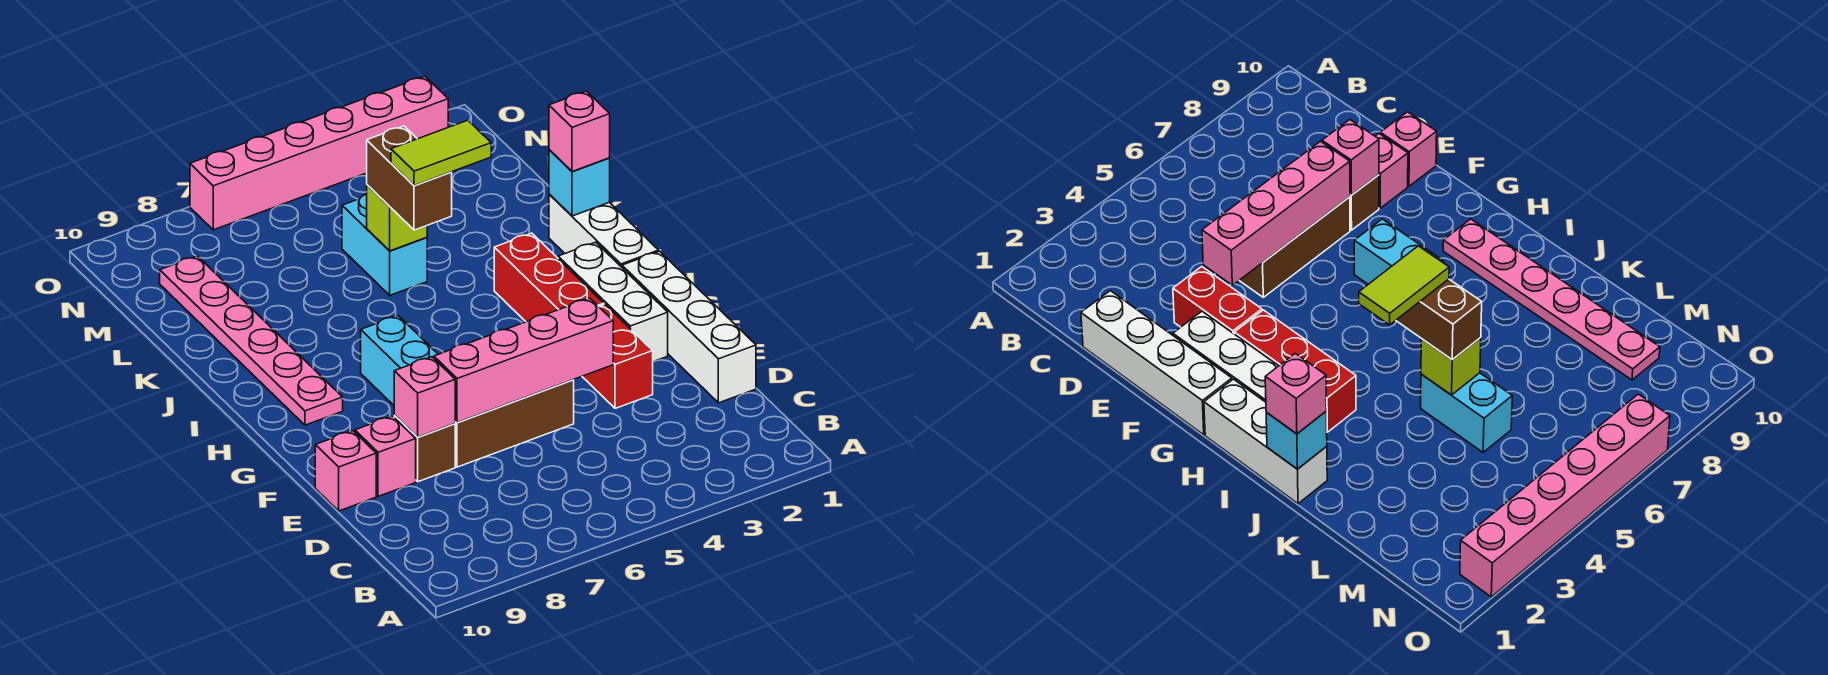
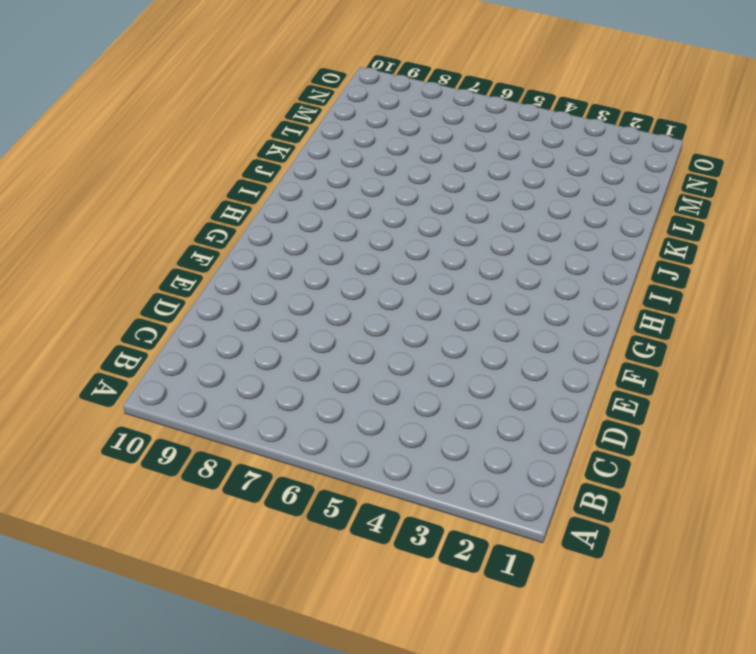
none -> white brick D1:G1 level 1
none -> red brick E3:F3 level 1
none -> brown brick E5:E7 level 1

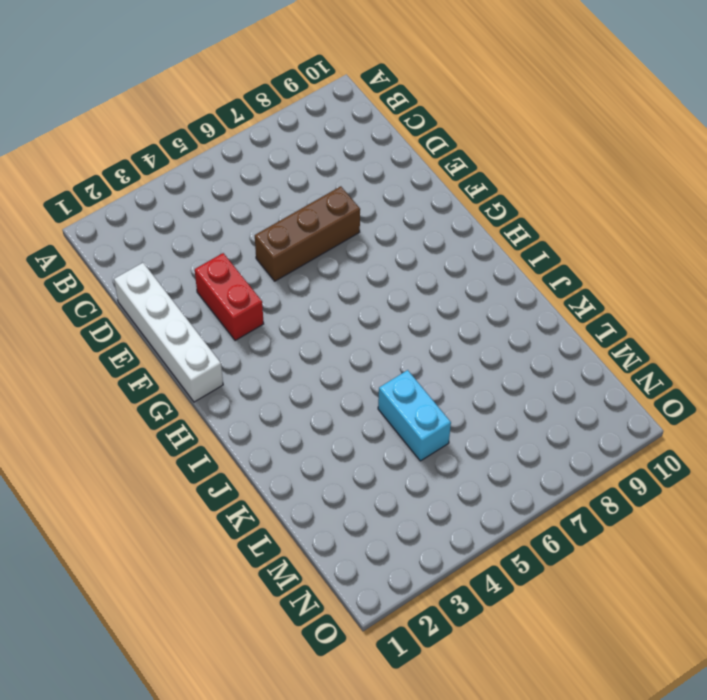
none -> brown brick E8 level 1
none -> pink brick E9 level 1
none -> pink brick E10 level 1

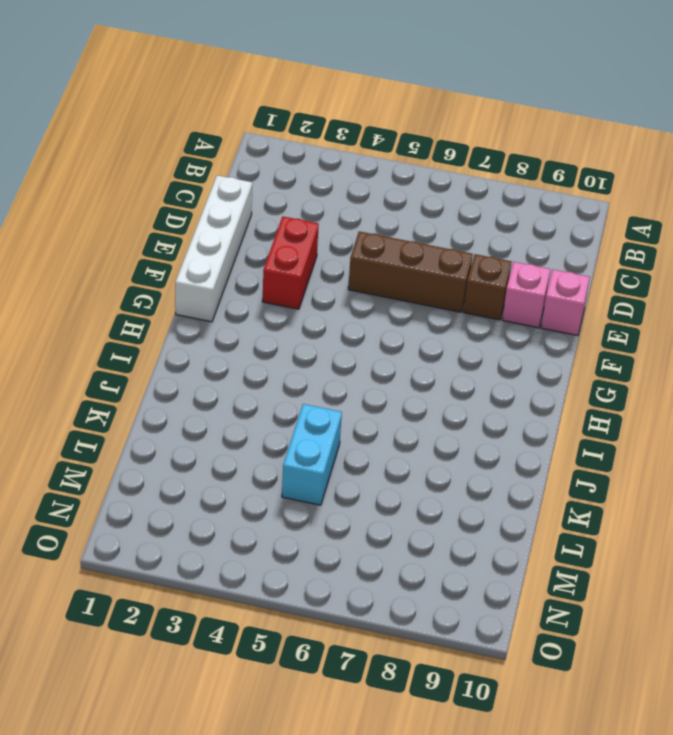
none -> white brick F2:H2 level 1
none -> red brick G3:I3 level 1
none -> cyan brick G7:H7 level 1

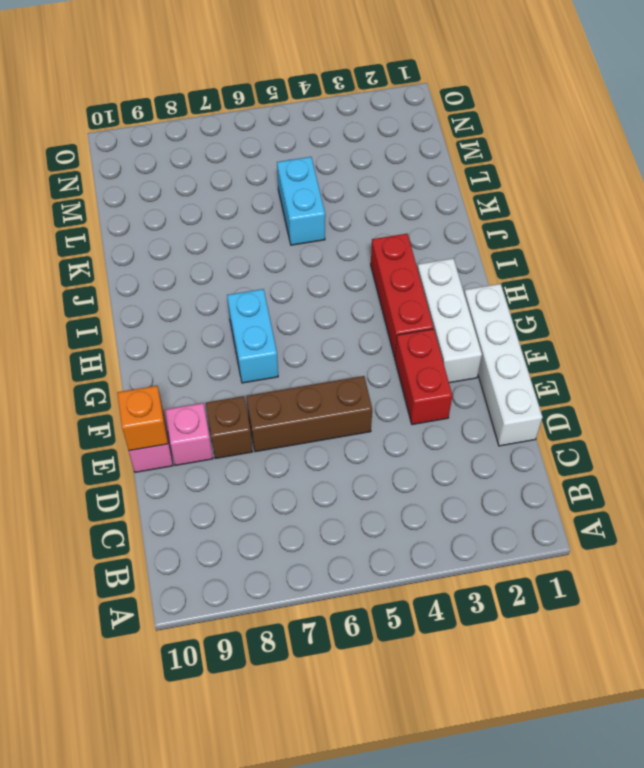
orange brick E10 level 2 -> none
none -> white brick H1:J1 level 1
none -> pink plate H9:M9 level 1
none -> pink brick O2:O7 level 1

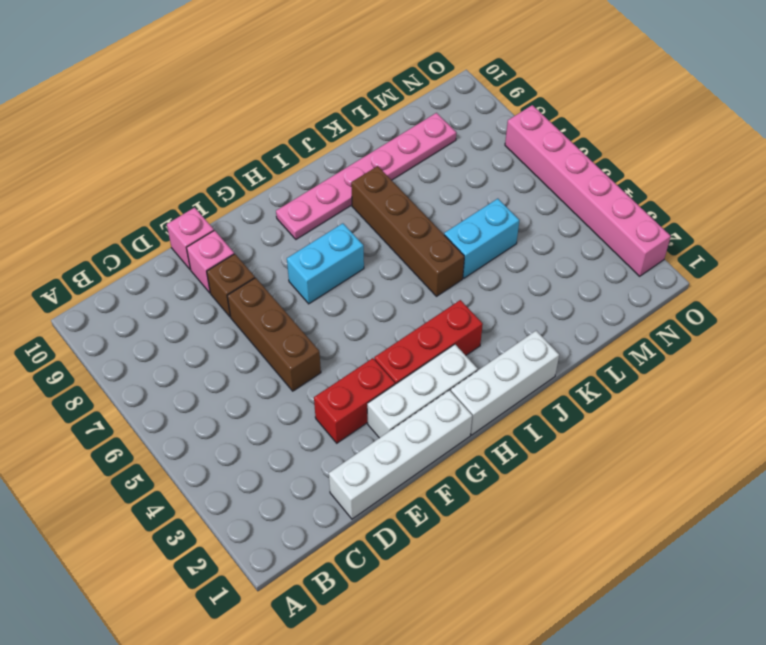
brown brick J5:J8 level 1 -> none
none -> pink brick E4:E7 level 2
none -> pink brick E8 level 2
none -> cyan brick J1 level 2

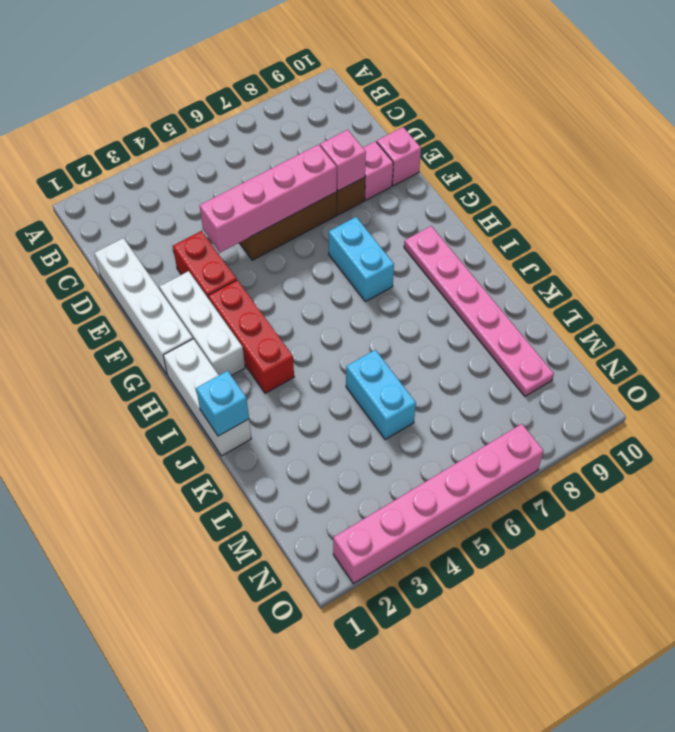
none -> lime brick K5 level 2
none -> pink brick J1 level 3
none -> brown brick J5:K5 level 3

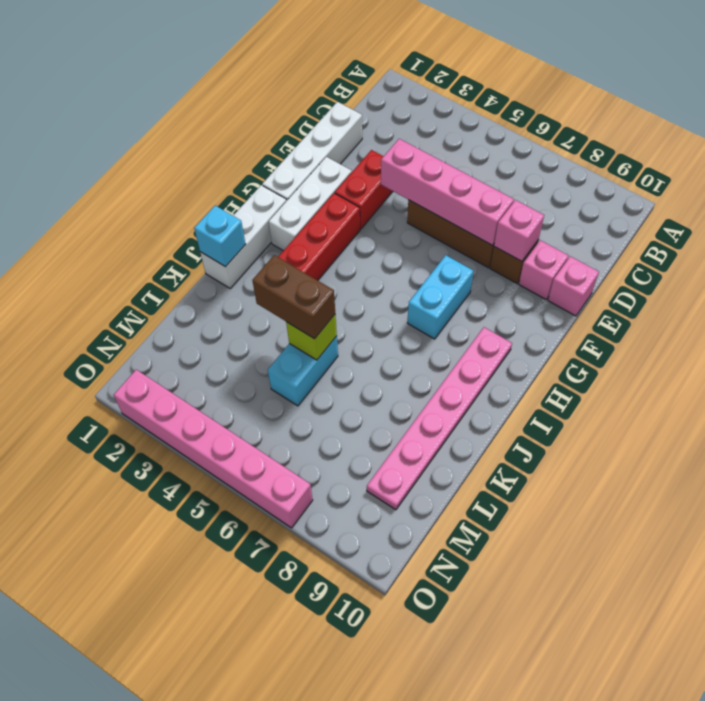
brown brick K4:K5 level 3 -> brown brick J5:K5 level 3
none -> pink brick J1 level 3
none -> lime tile J4:J5 level 4

